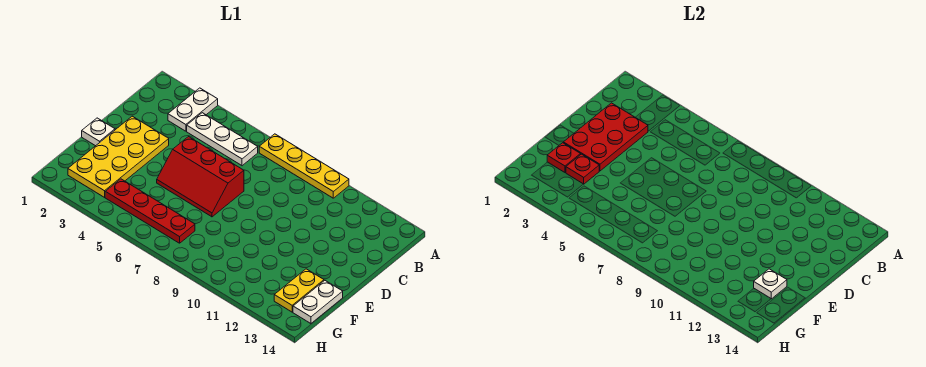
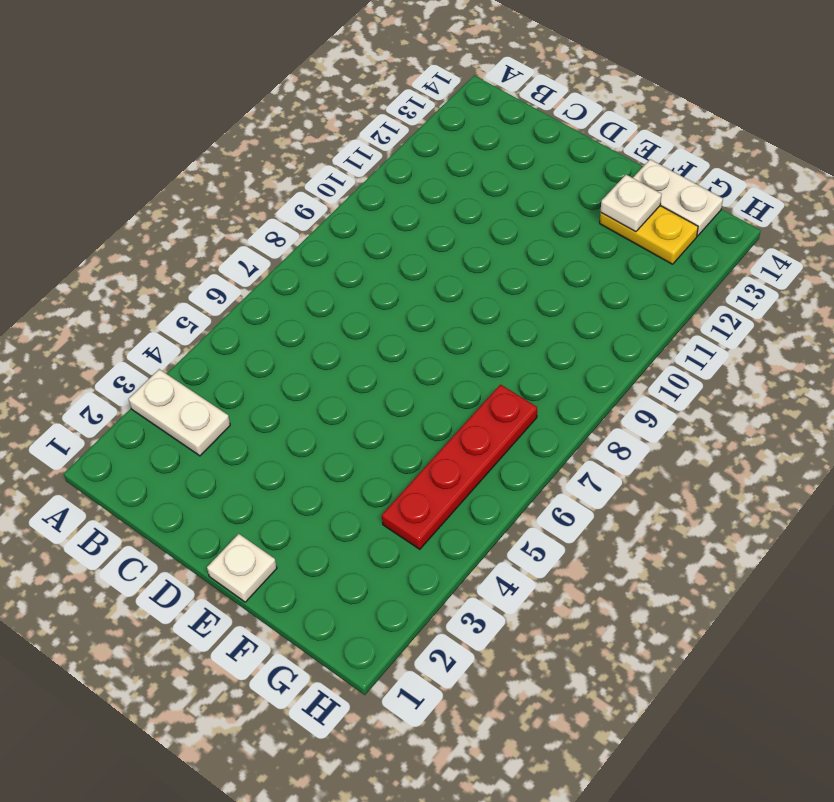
none -> yellow plate A7:A10 level 1
none -> white plate B4:B6 level 1
none -> yellow plate D2:G3 level 1

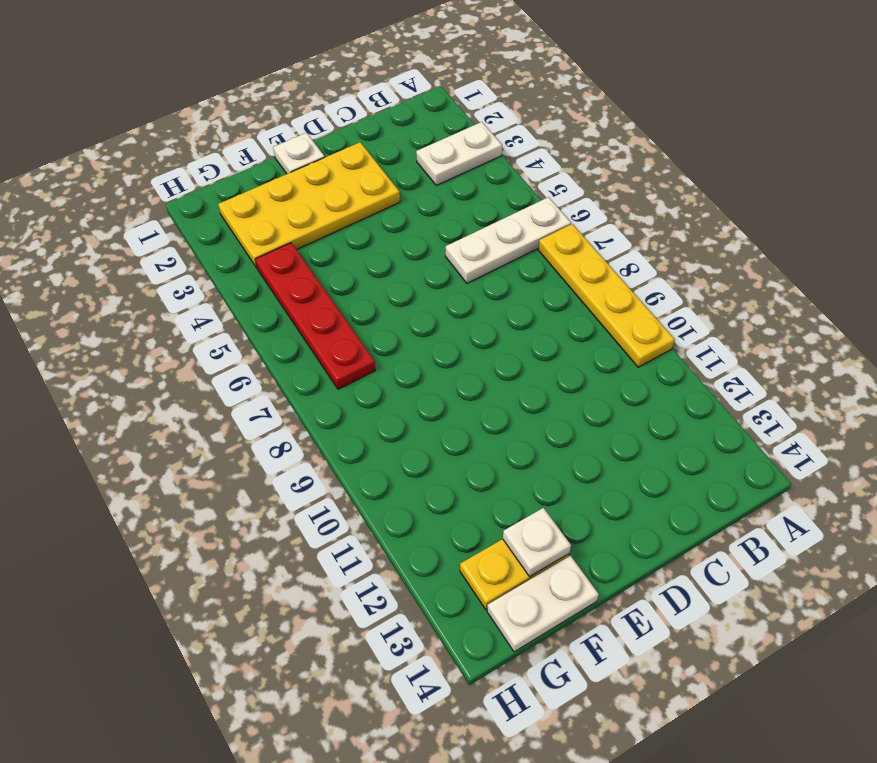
white plate A6:C6 level 1 -> white plate B4:B6 level 1
none -> red slope D5:E7 level 1 top D
none -> red plate C2:E3 level 2
none -> red plate F2 level 2

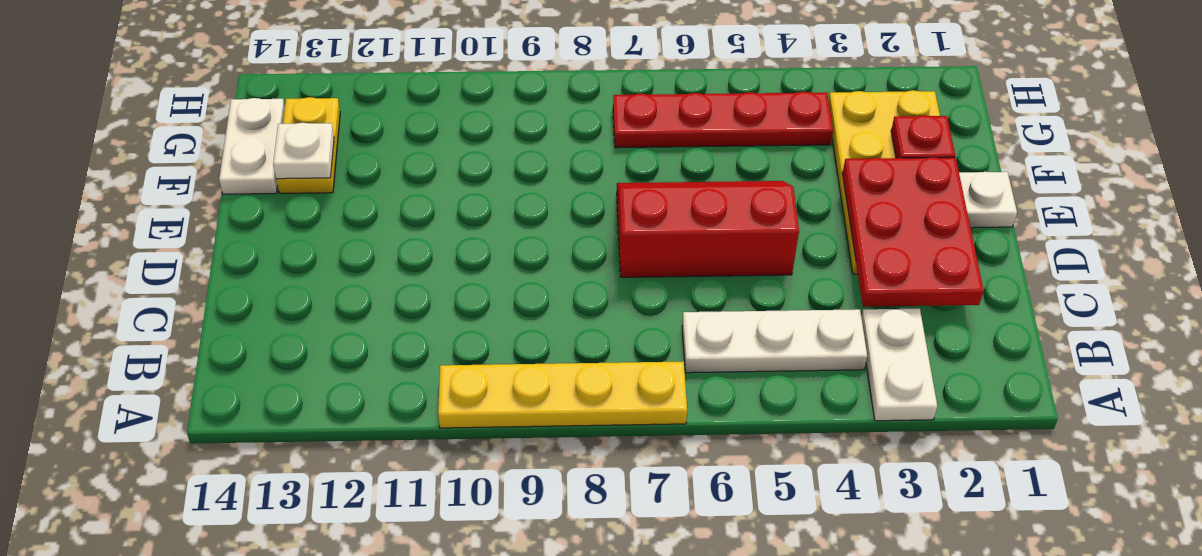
none -> red plate F3 level 2

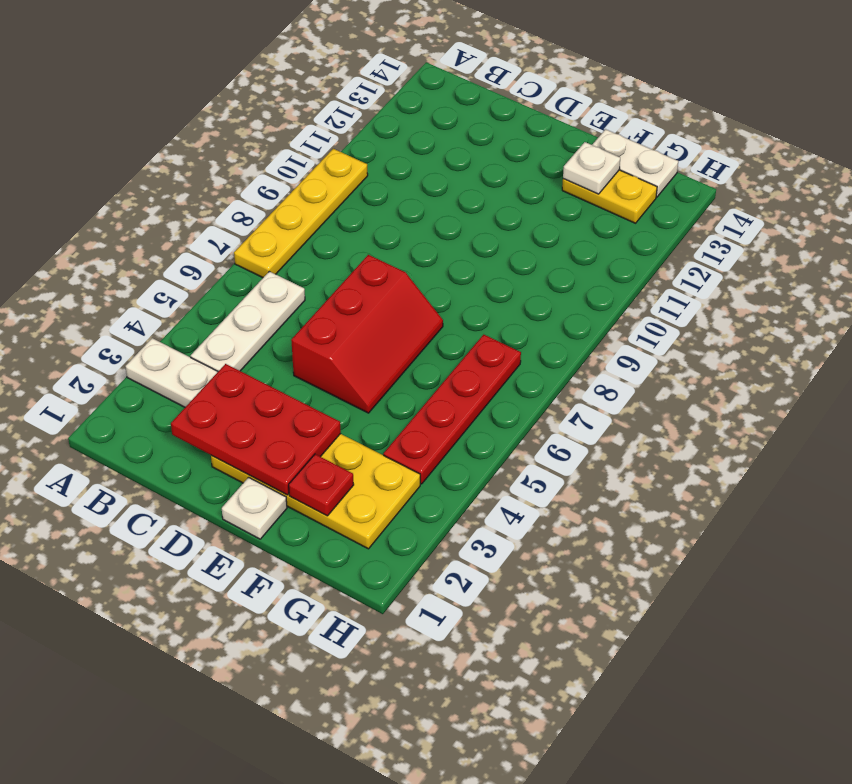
none -> red plate F3 level 2

